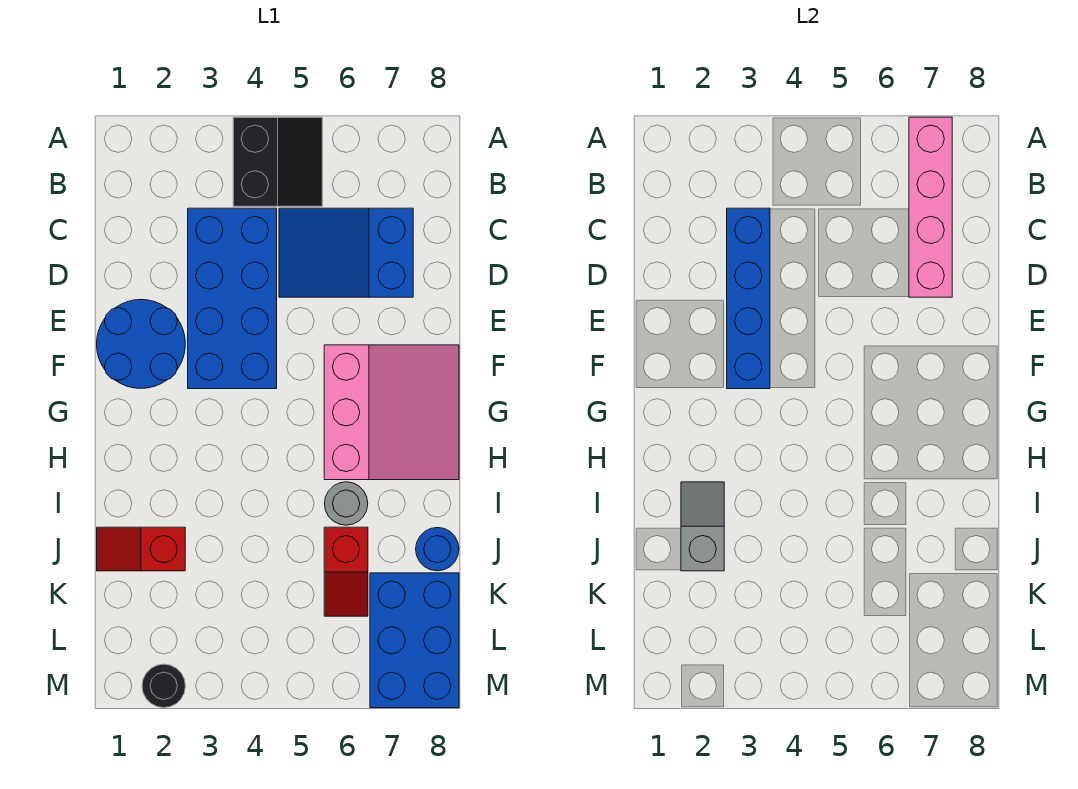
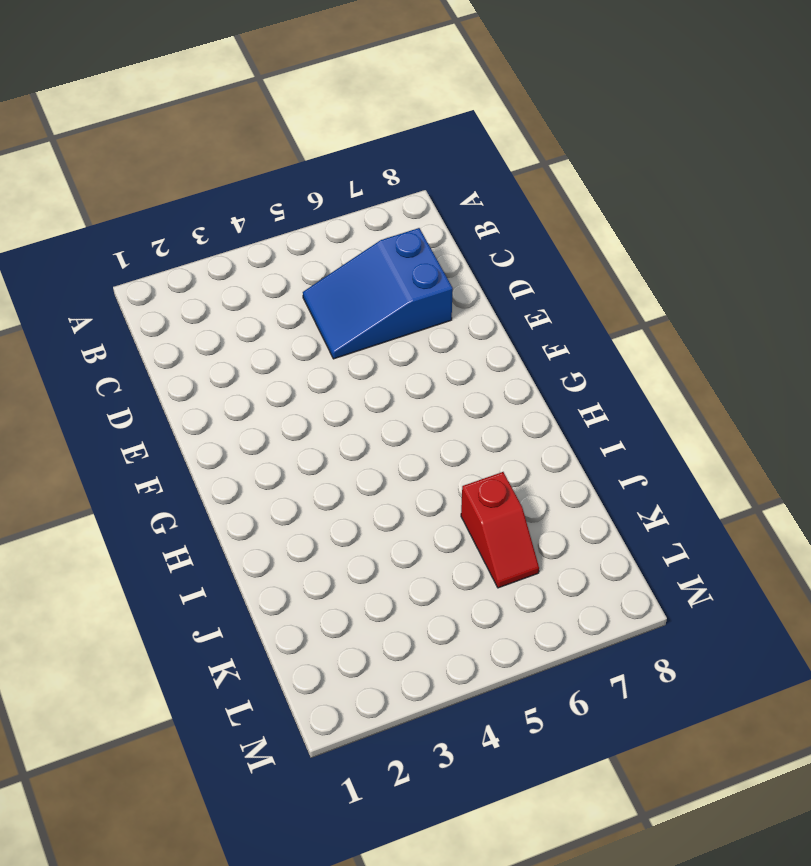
none -> black slope A4:B5 level 1 top 4
none -> blue brick C3:F4 level 1
none -> blue round brick E1:F2 level 1

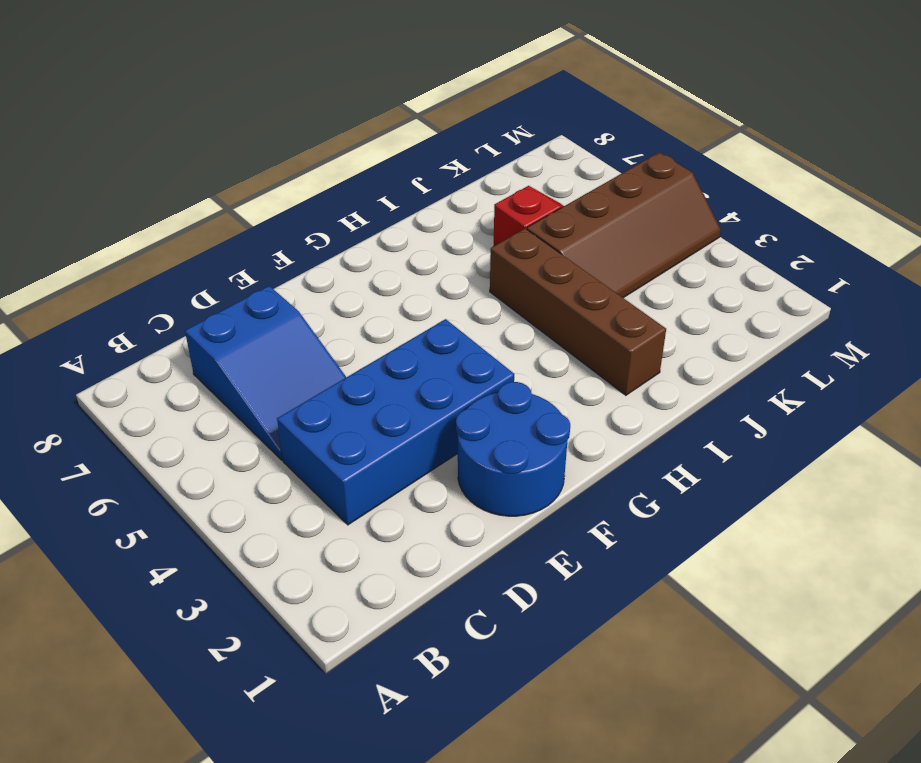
brown brick I2:I5 level 1 -> none
brown slope J4:M5 level 1 top 5 -> none
none -> black slope A4:B5 level 1 top 4
none -> pink slope F6:H8 level 1 top 6
none -> grey round brick I6 level 1

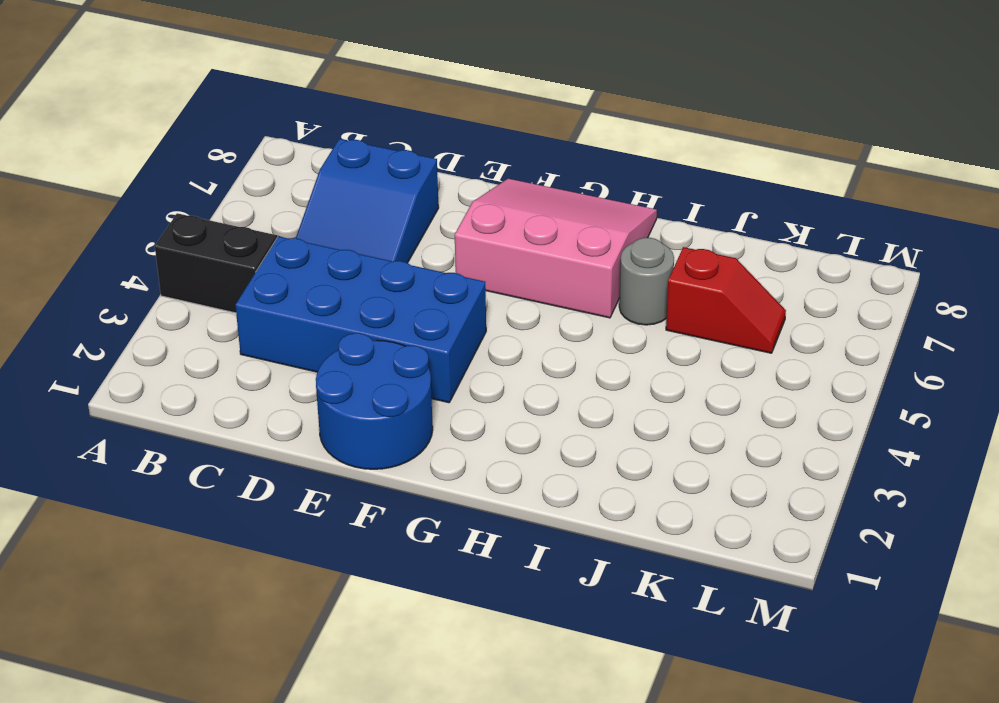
none -> red slope J1:J2 level 1 top 2
none -> blue round brick J8 level 1
none -> blue brick K7:M8 level 1

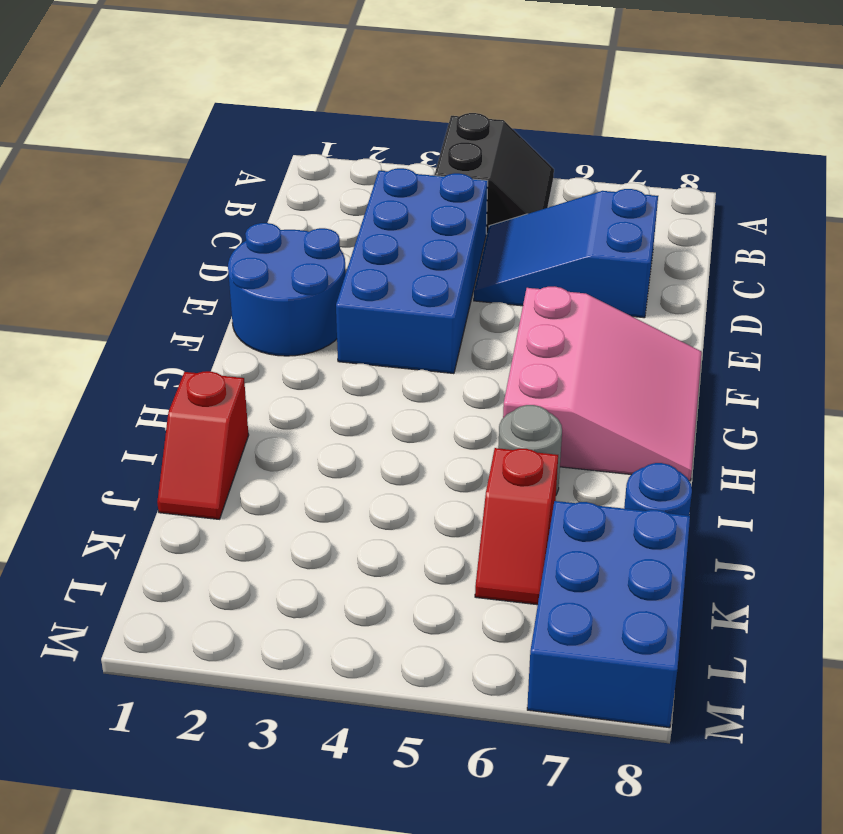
red slope I1:J1 level 1 top I -> red slope J1:J2 level 1 top 2
none -> black round brick M2 level 1
none -> pink brick A7:D7 level 2
none -> blue brick C3:F3 level 2

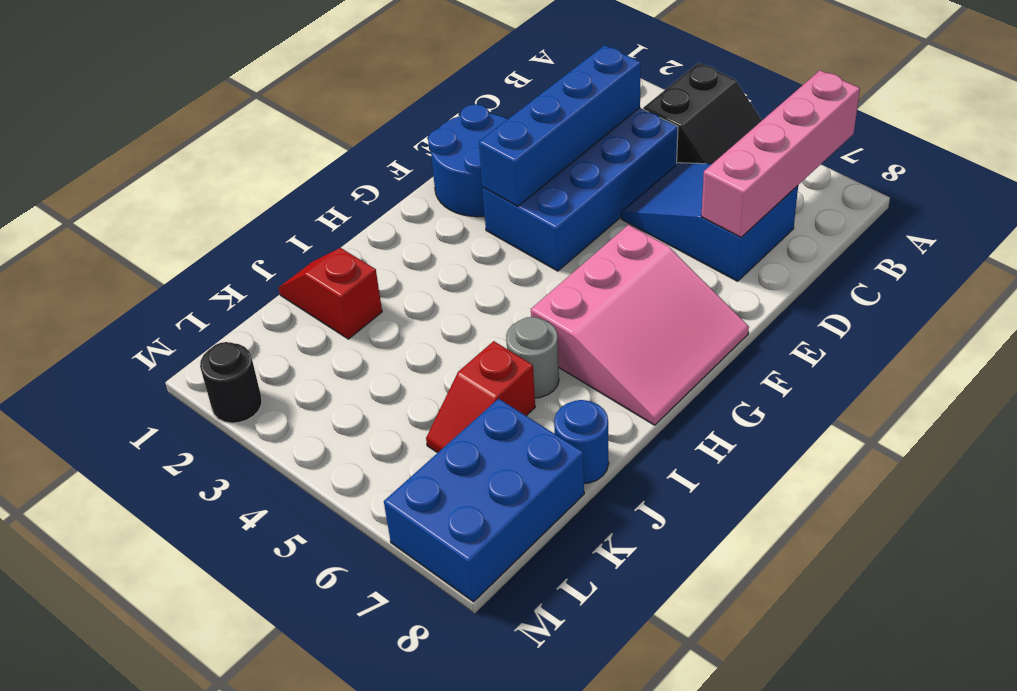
none -> grey slope I2:J2 level 2 top J

